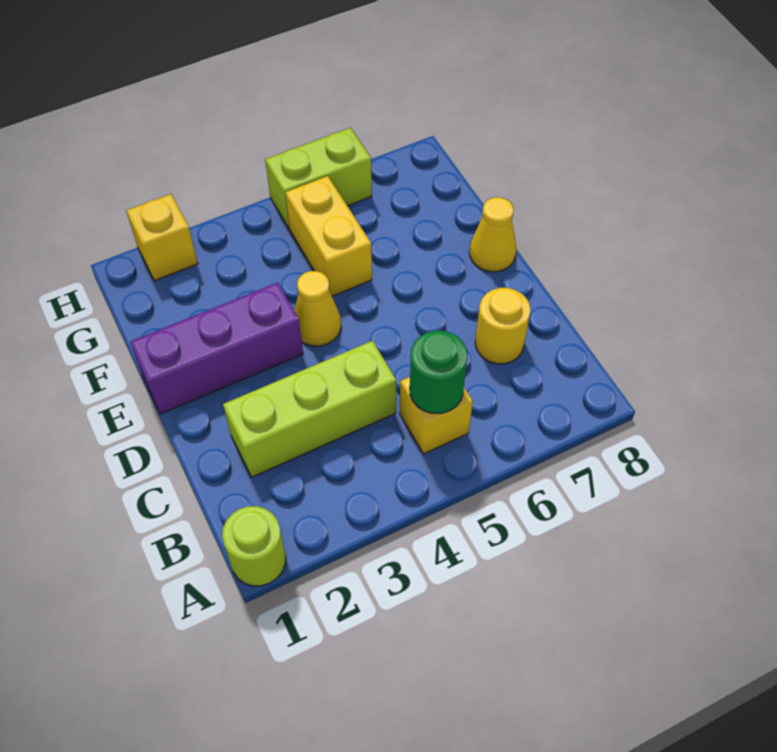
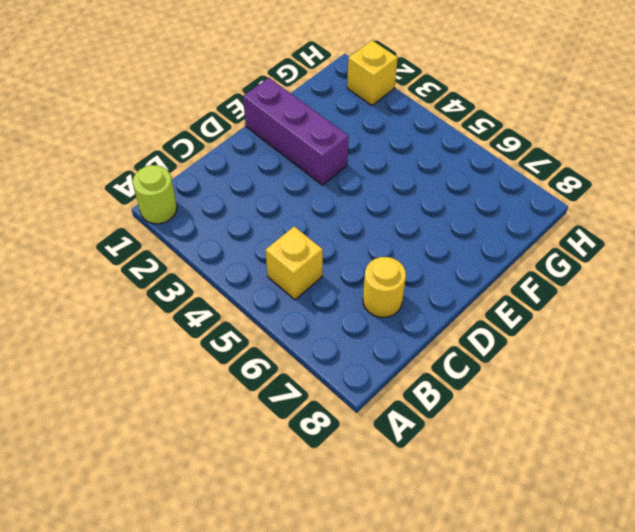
none -> lime brick C2:C4 level 1
none -> yellow cone E4 level 1

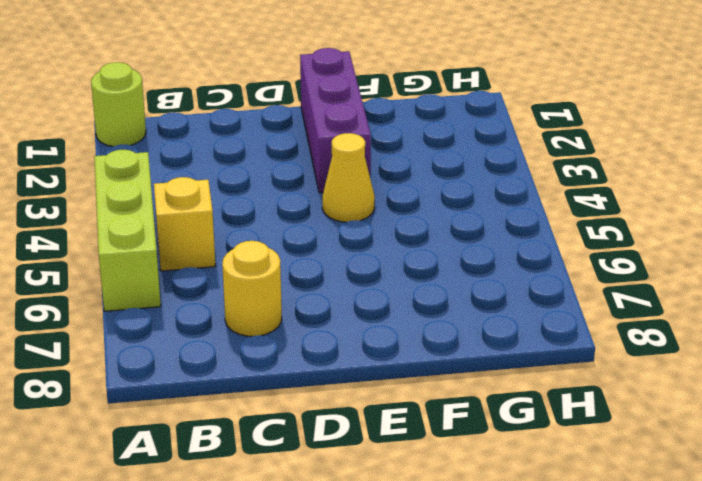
lime brick A4:A6 level 1 -> lime brick C2:C4 level 1
none -> yellow cone E8 level 1
none -> yellow brick F5:G5 level 1

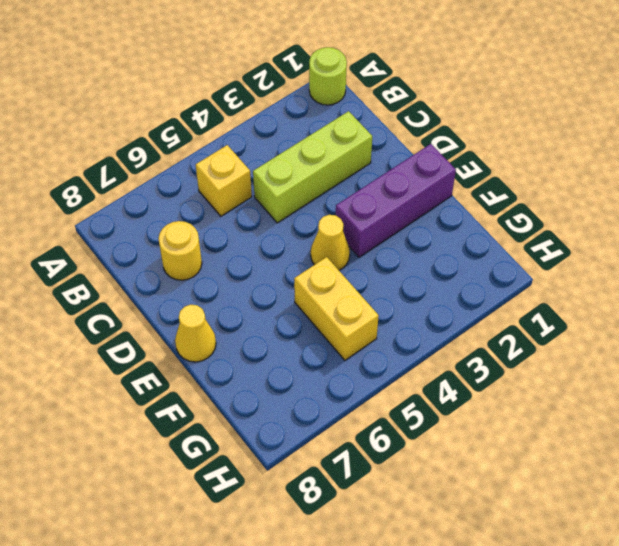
none -> yellow brick H2 level 1
none -> lime brick H5:H6 level 1

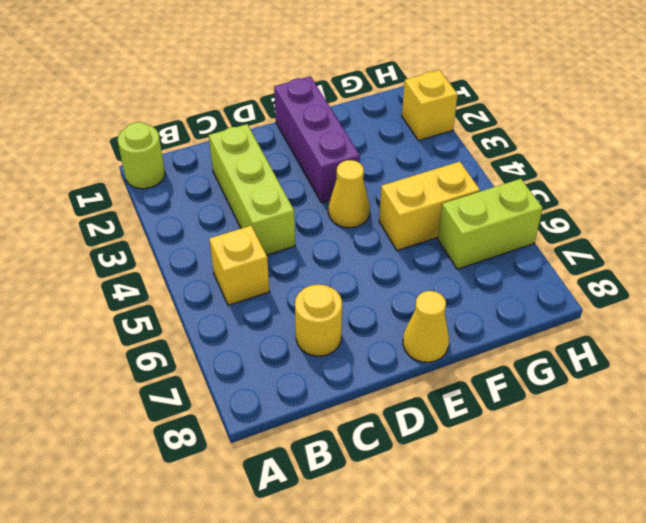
lime brick G6:H6 level 1 -> lime brick H5:H6 level 1
none -> green round brick B5 level 2

